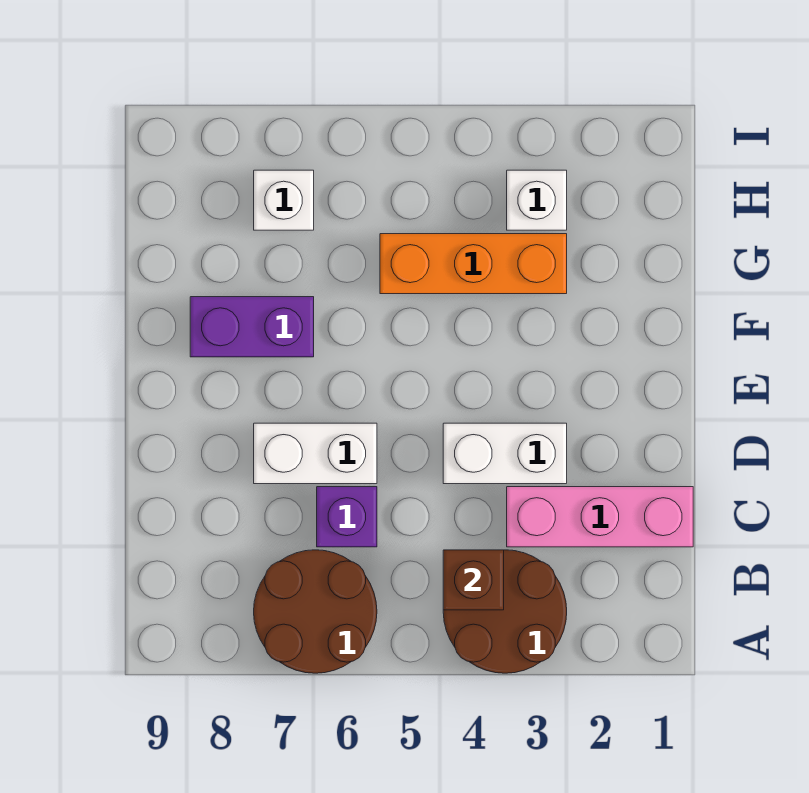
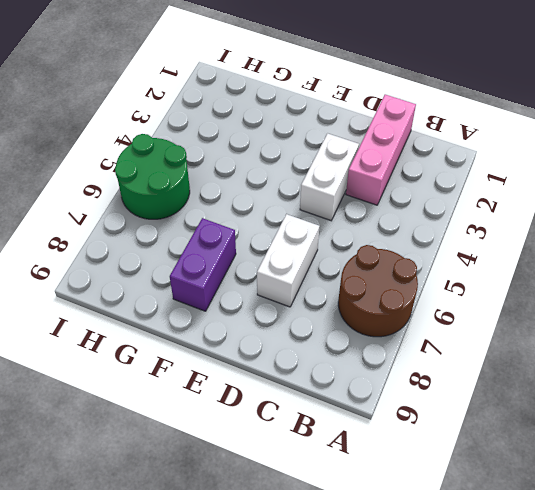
green round brick H5:I6 level 1 -> none
none -> brown round brick A3:B4 level 1
none -> purple brick C6 level 1

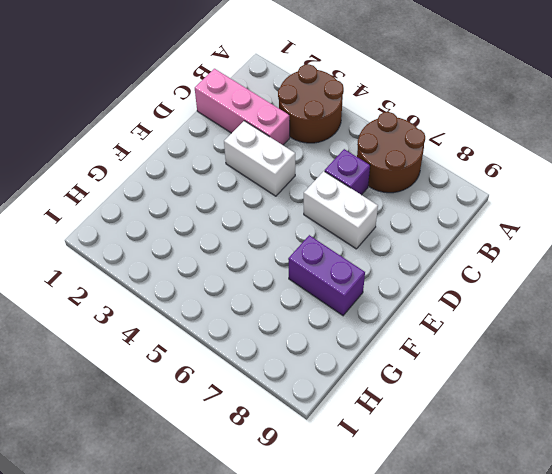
none -> orange brick G3:G5 level 1
none -> white brick H3 level 1

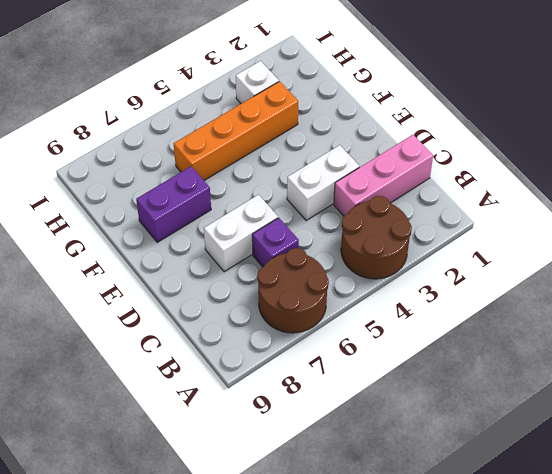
orange brick G3:G6 level 1 -> orange brick G3:G5 level 1
none -> white brick H7 level 1
none -> brown brick B4 level 2

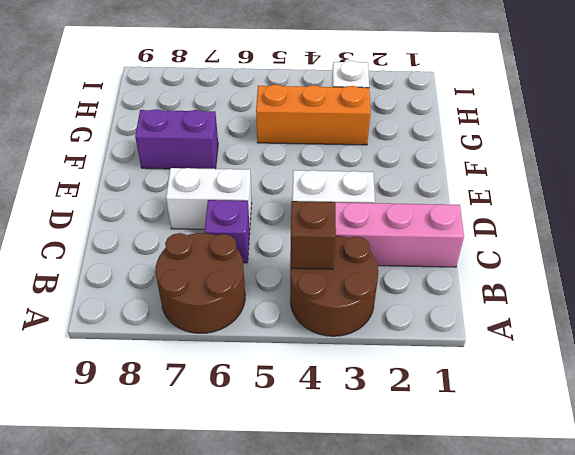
none -> white brick H7 level 1

